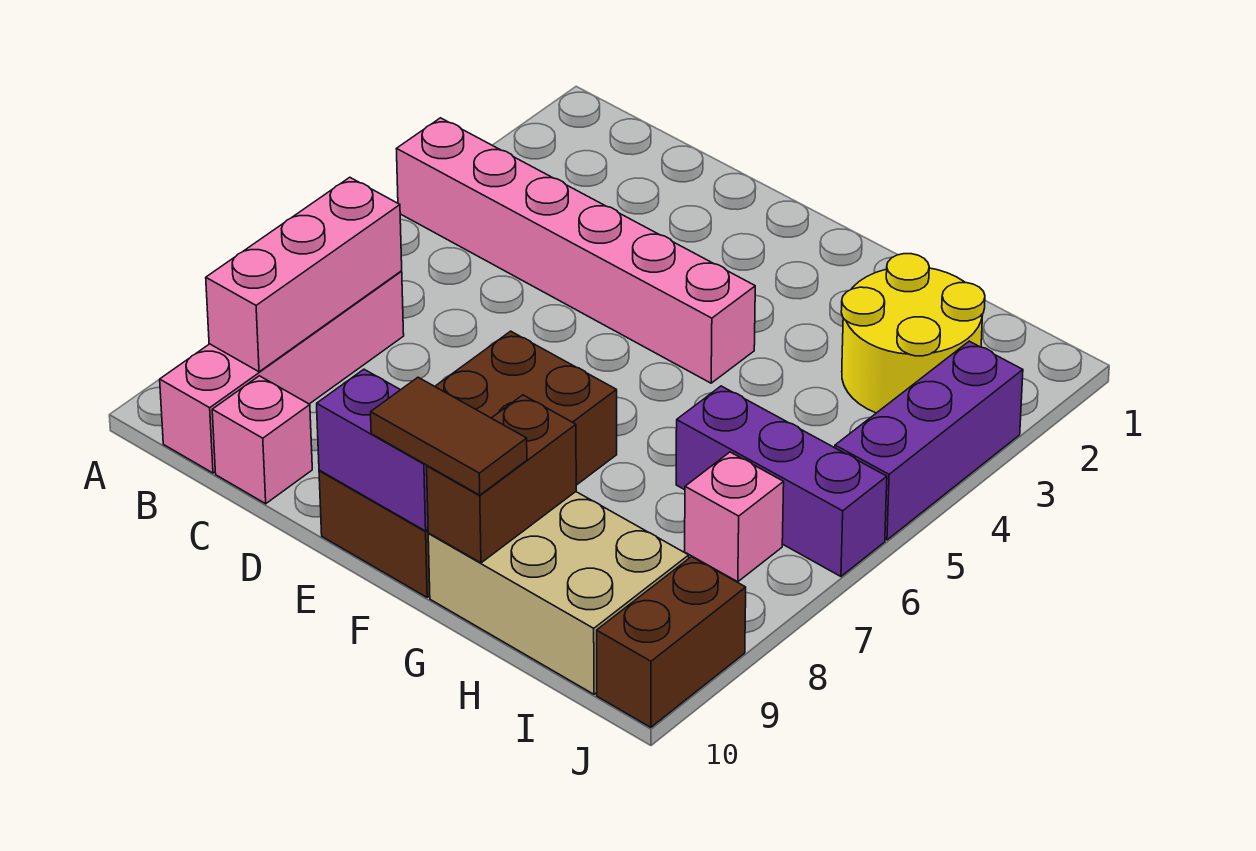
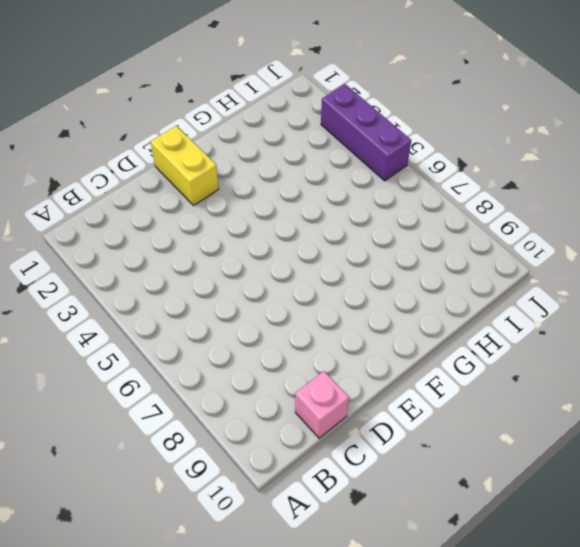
yellow brick E1:E2 level 1 -> none
none -> pink brick A4:F4 level 1
none -> pink brick B7:B10 level 1
none -> brown brick E7:F10 level 1

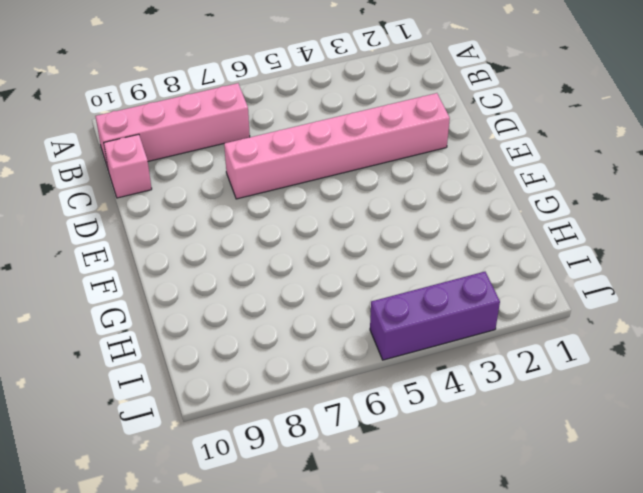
pink brick D2:D7 level 1 -> pink brick A4:F4 level 1
none -> brown brick E7:F10 level 1
none -> tan brick G9:I10 level 1
none -> yellow round brick H2:I3 level 1

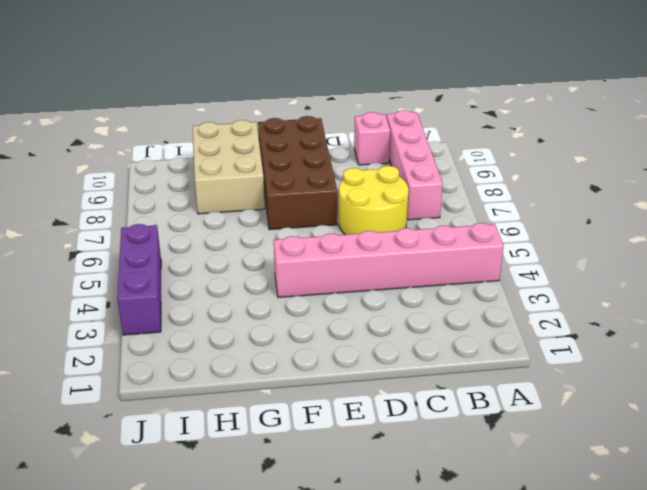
yellow round brick C6:D7 level 1 -> yellow round brick H2:I3 level 1
tan brick G8:H10 level 1 -> tan brick G9:I10 level 1
none -> purple brick H6:J6 level 1
none -> pink brick I7 level 1
none -> brown brick J9:J10 level 1

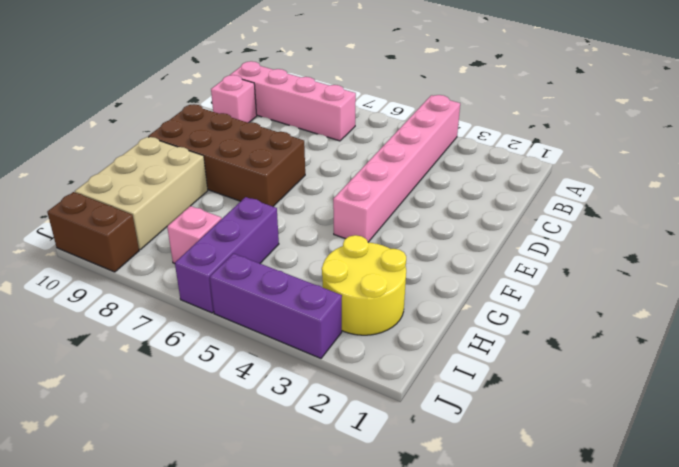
none -> pink brick B7:B9 level 2
none -> purple brick E10:F10 level 2
none -> brown brick G9:G10 level 2

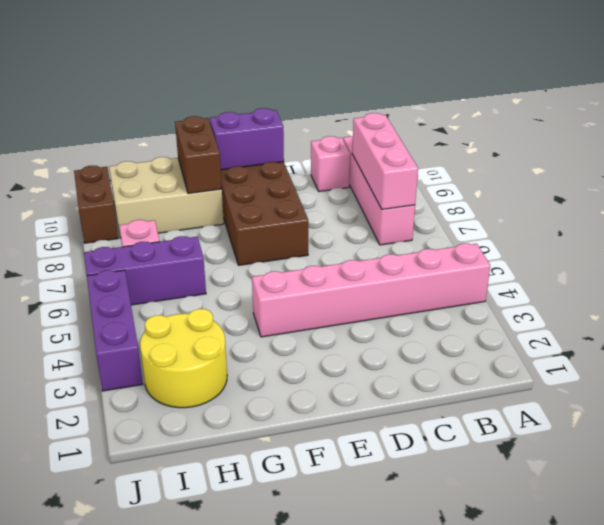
none -> brown tile F10:G10 level 3

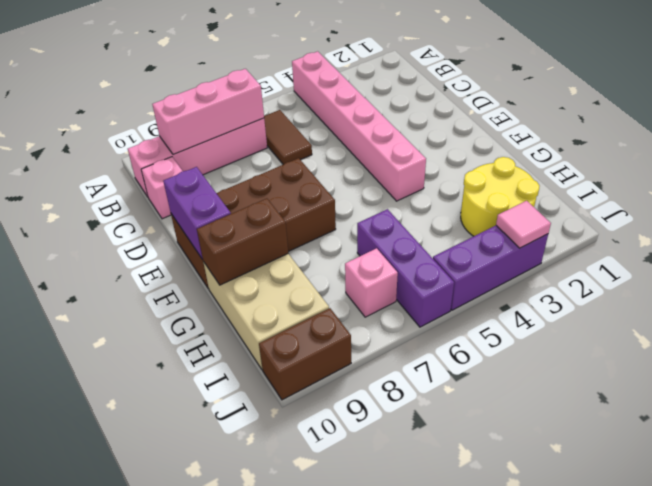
brown tile B6:C6 level 1 -> brown tile F10:G10 level 3
pink tile J3 level 2 -> none

